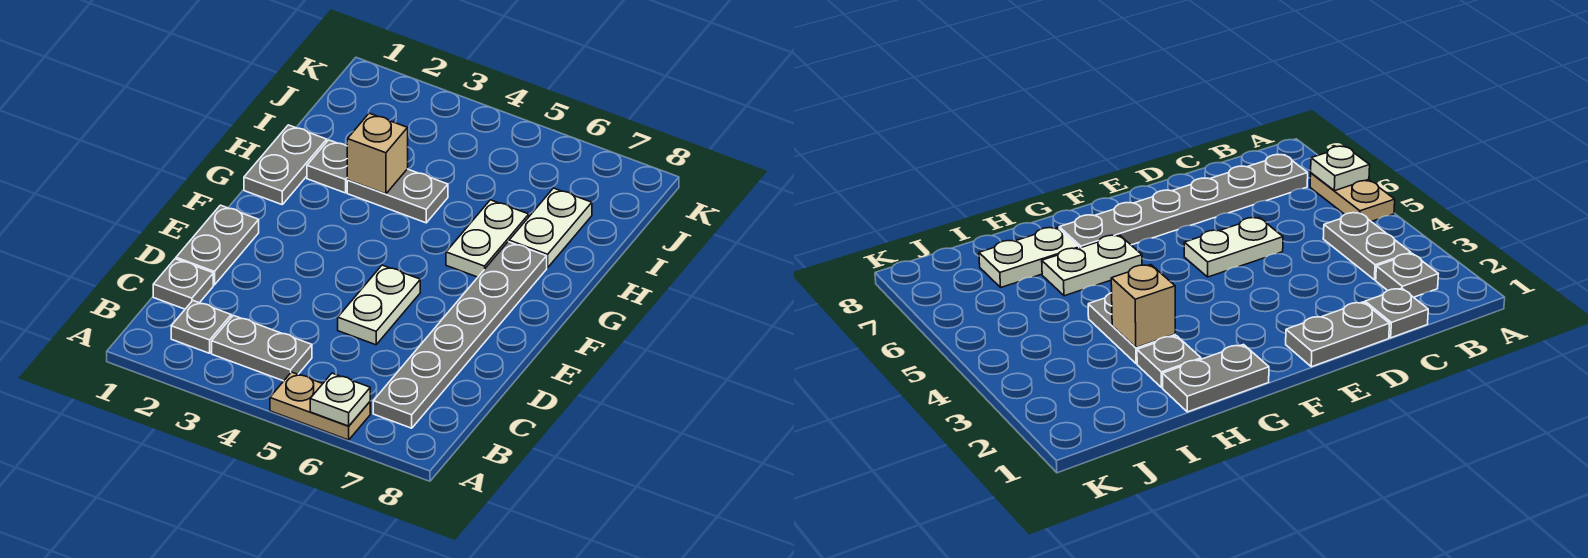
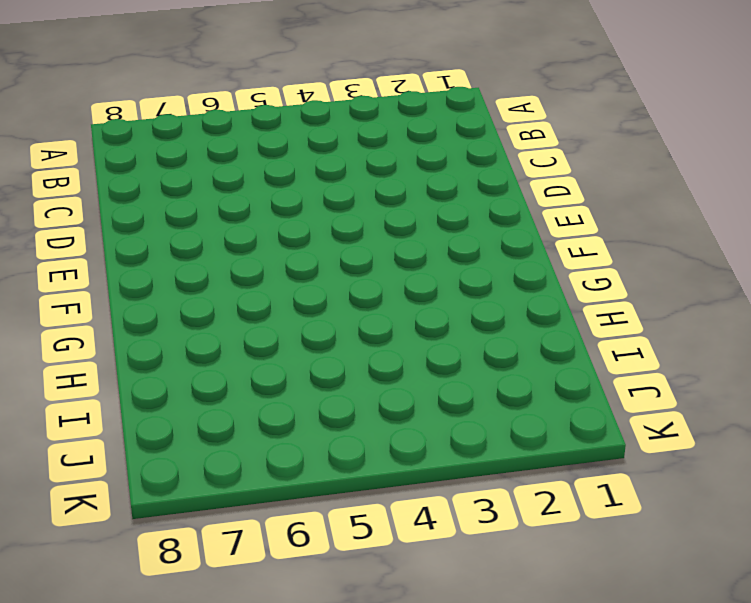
none -> tan plate A5:A6 level 1
none -> grey plate B2 level 1
none -> grey plate B3:B4 level 1

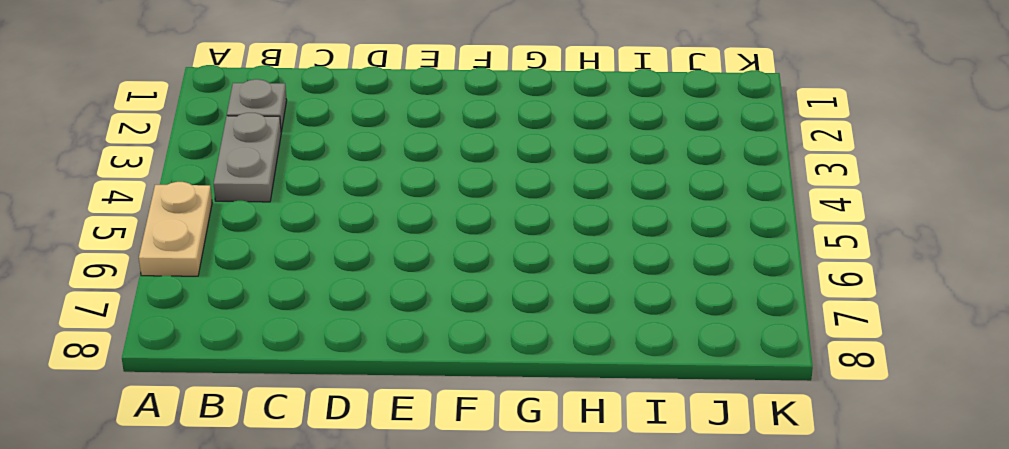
none -> grey plate B7:G7 level 1
none -> grey plate C1 level 1
none -> grey plate D1:E1 level 1

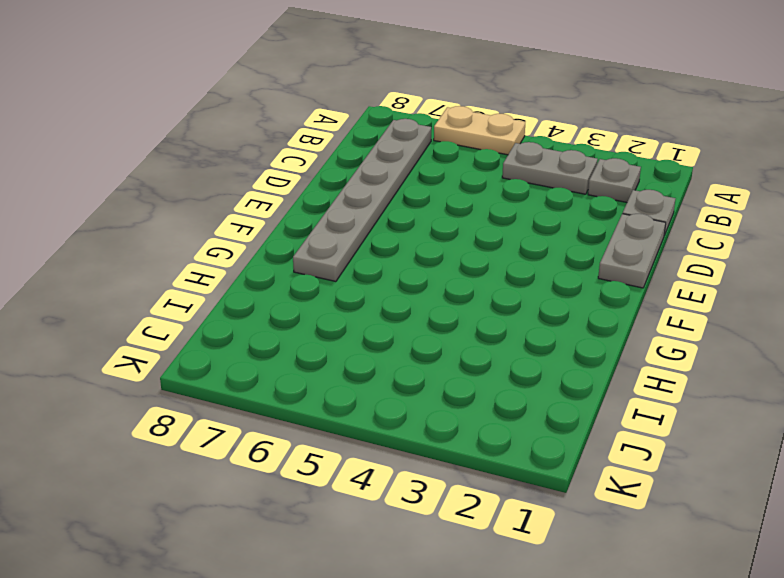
none -> white plate D5:E5 level 1
none -> grey plate G1:H1 level 1
none -> white plate G6:H6 level 1

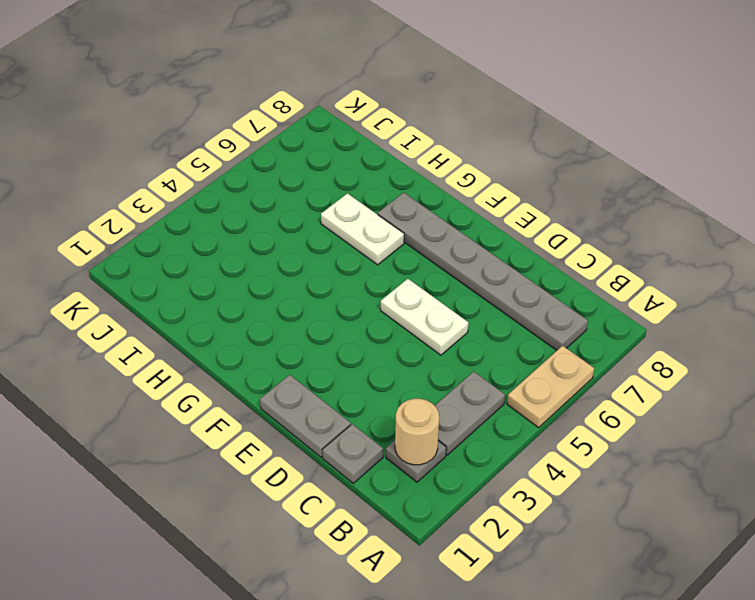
tan round brick B2 level 2 -> none
none -> grey plate G1:H1 level 1
none -> grey plate H2 level 1
none -> grey plate H3:H4 level 1

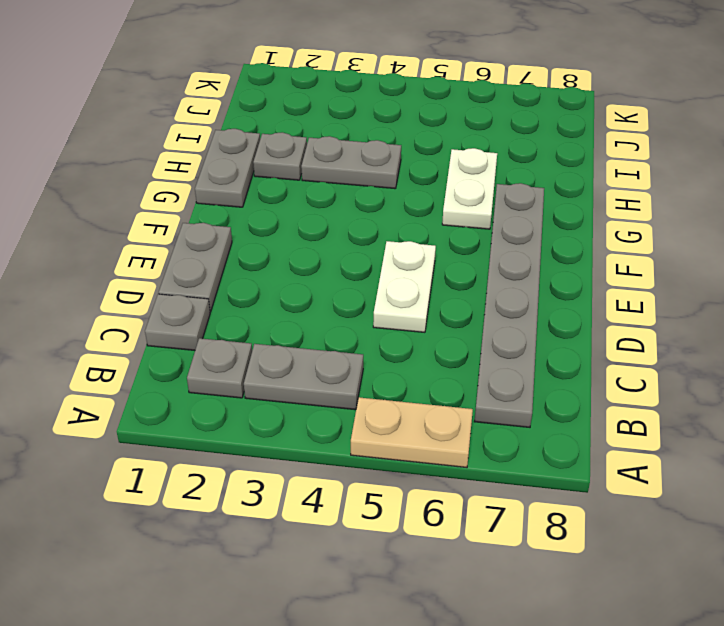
none -> white plate H7:I7 level 1
none -> white plate A6 level 2
none -> tan brick H3 level 2

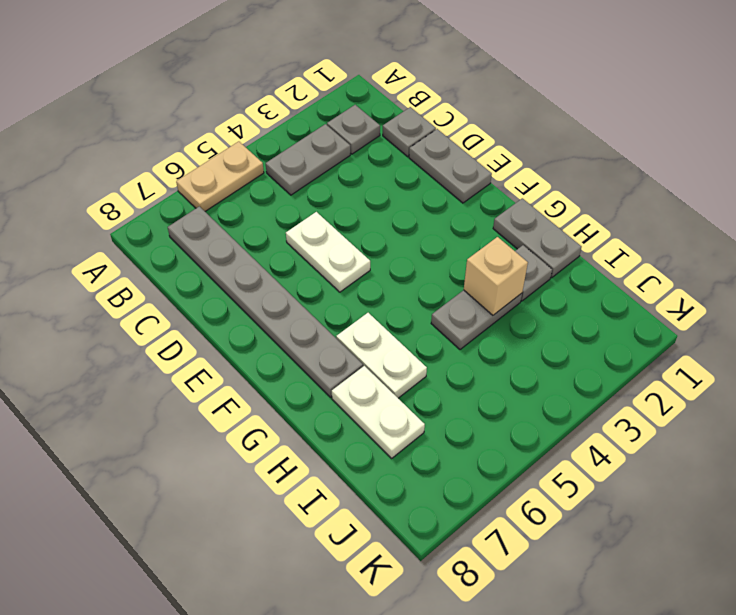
none -> white plate A6 level 2

